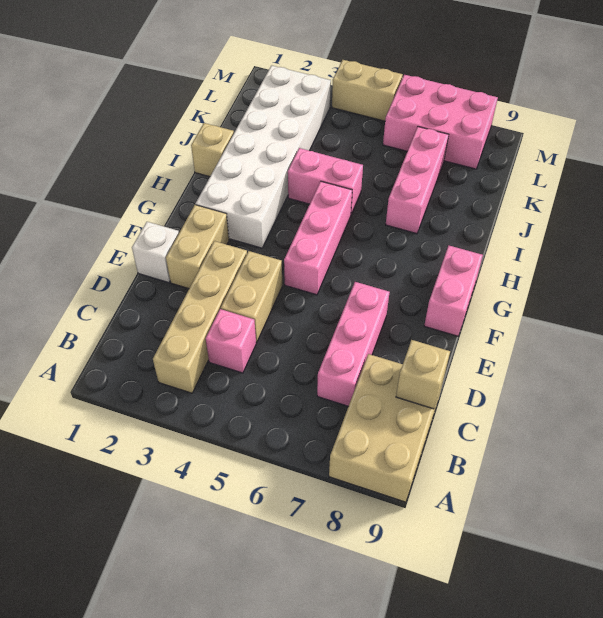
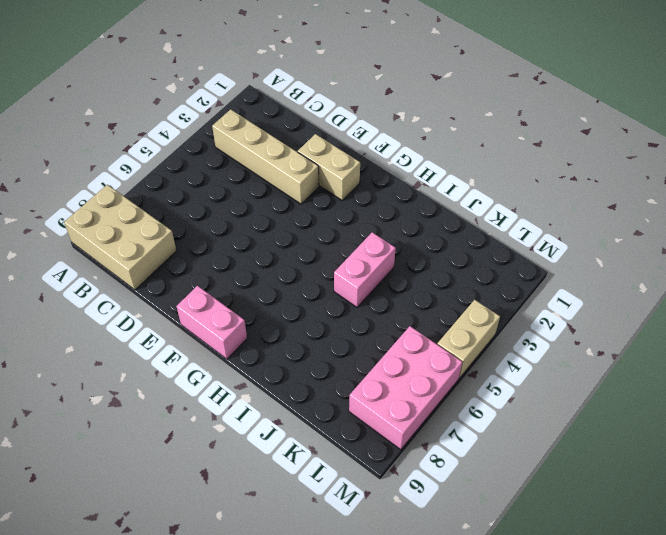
none -> pink brick C4 level 1
none -> pink brick C7:E7 level 1
none -> tan brick D4:E4 level 1

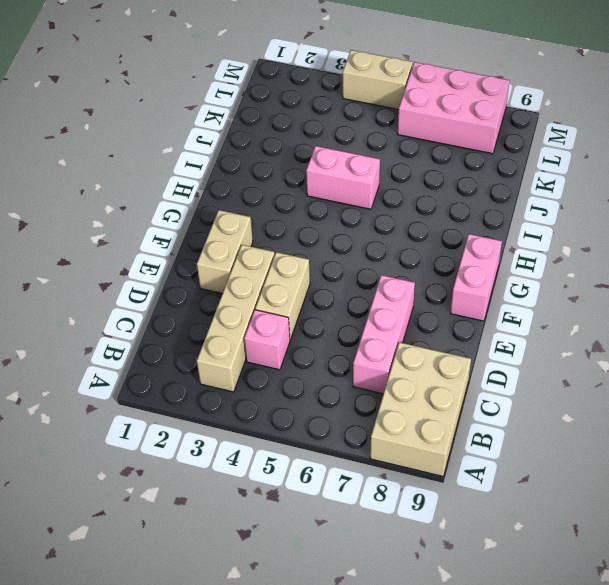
none -> white brick E1 level 1
none -> pink brick F5:H5 level 1
none -> white brick G2:L3 level 1

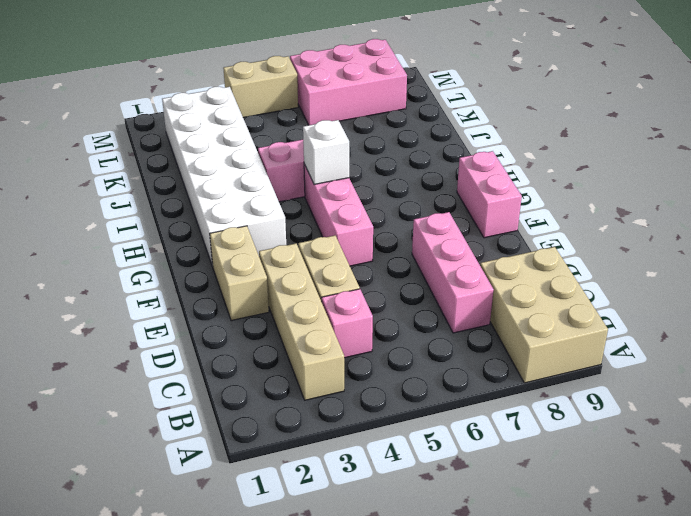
white brick H5 level 2 -> white brick E1 level 1
none -> tan brick I1 level 1
none -> pink brick I7:K7 level 1
none -> tan brick C9 level 2

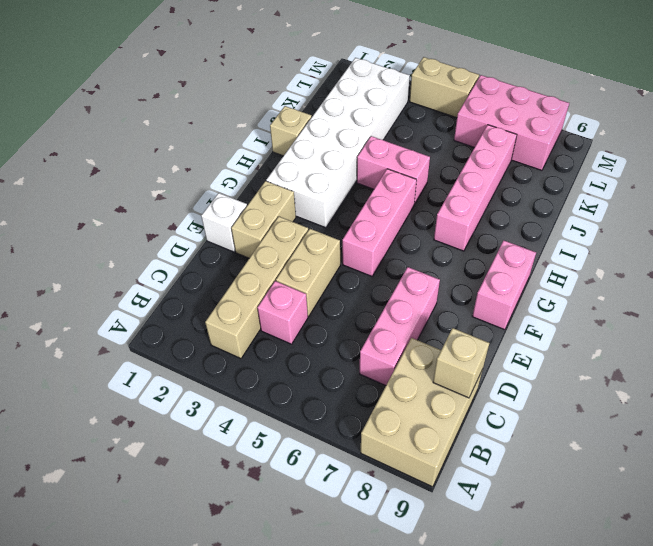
pink brick H7:K7 level 1 -> pink brick I7:K7 level 1

